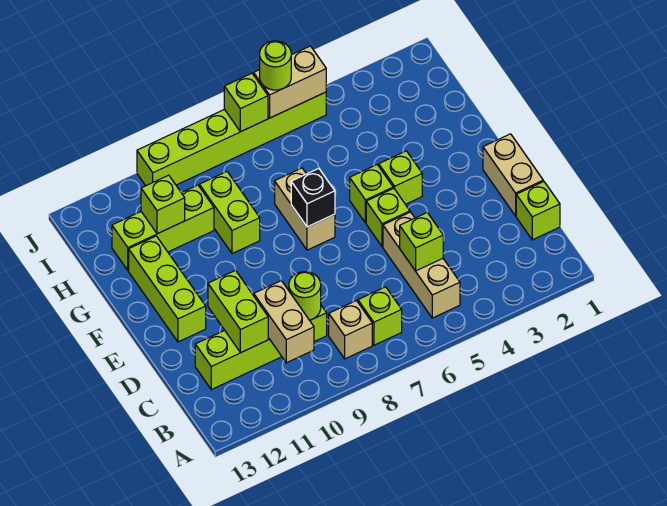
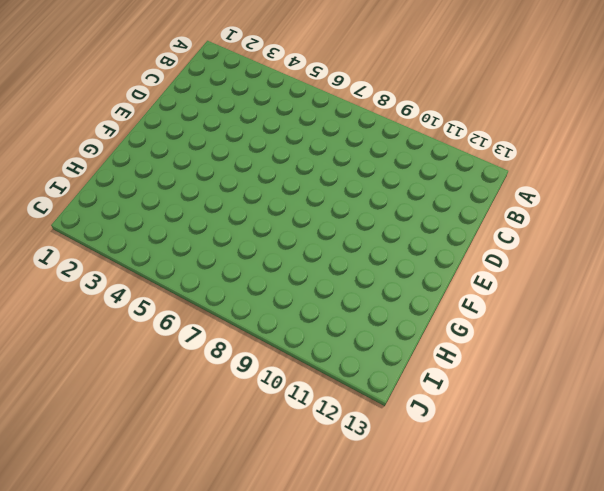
none -> tan brick B5:D5 level 1
none -> lime brick B7 level 1
none -> tan brick B8 level 1

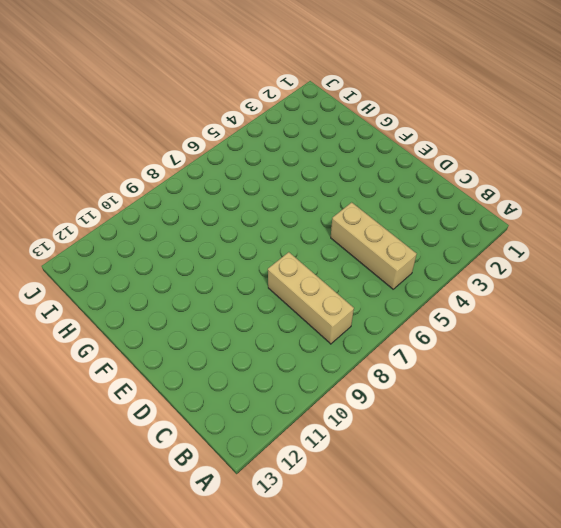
tan brick B8:D8 level 1 -> tan brick B8 level 1
none -> lime brick B7 level 1
none -> lime brick C1 level 1
none -> lime brick C9:C12 level 1

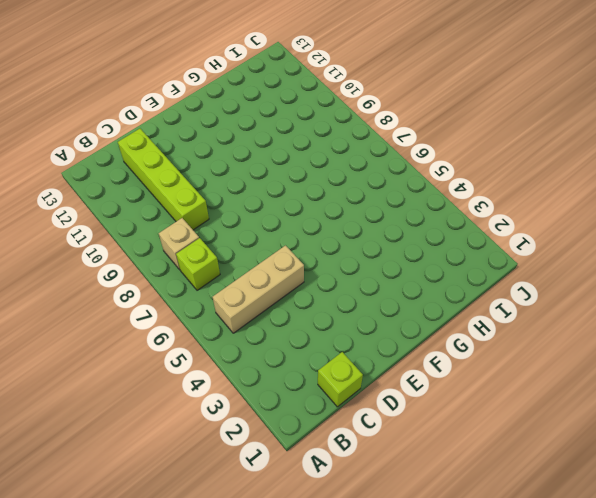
none -> tan brick D1:E1 level 1
none -> lime brick E5 level 1
none -> lime brick E12:G12 level 1

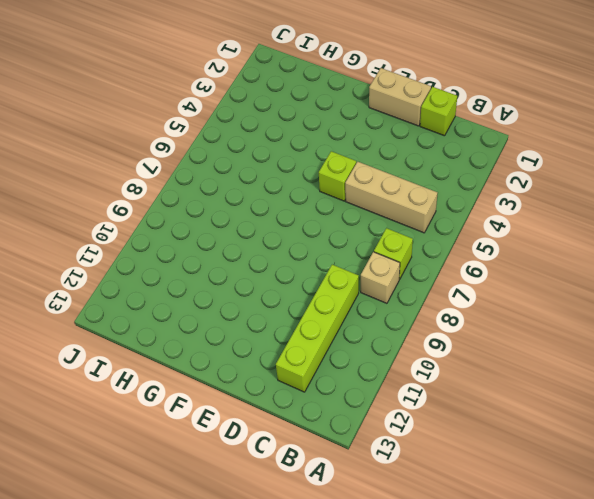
none -> lime brick E12:G12 level 1
none -> lime brick F4 level 1
none -> lime brick F5 level 1

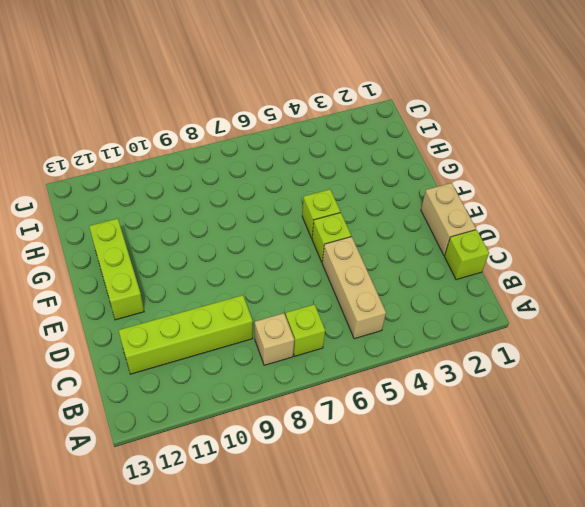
none -> lime brick F4 level 1
none -> tan brick F7:G7 level 1
none -> lime brick G9:H9 level 1

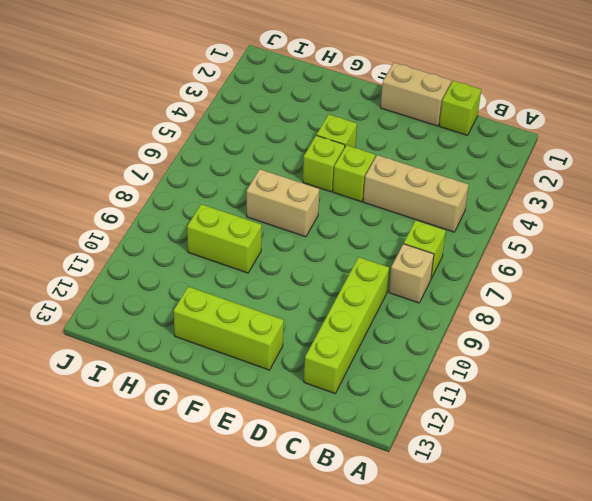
none -> lime brick H10:H12 level 1
none -> lime brick J5:J10 level 1
none -> tan brick B10:C10 level 2

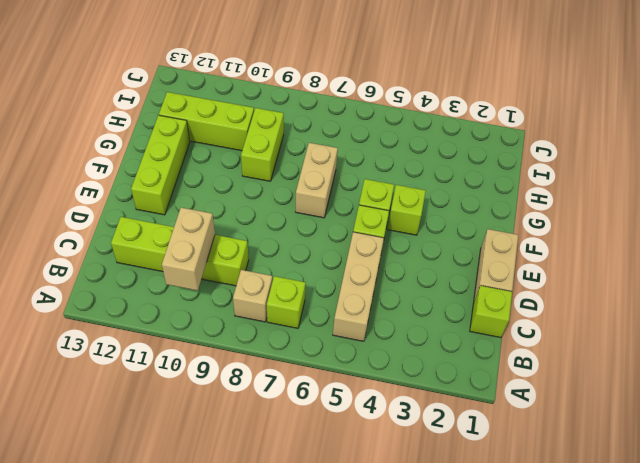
none -> lime brick J5:J10 level 1
none -> lime brick C5 level 2
none -> lime round brick C9 level 2

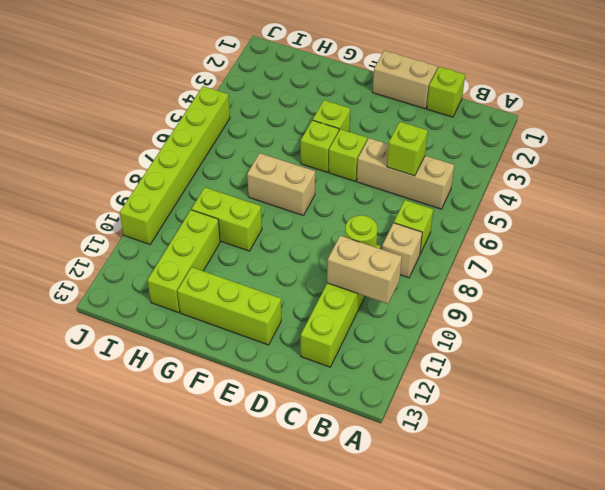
none -> lime brick C11:D11 level 2
none -> black brick F7 level 2
none -> lime brick H11 level 2

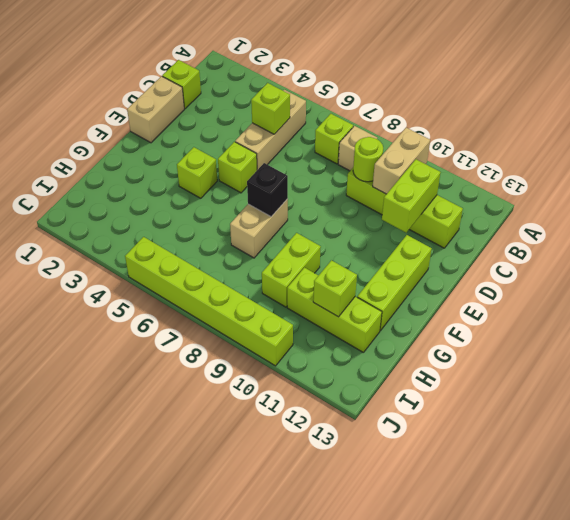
none -> lime brick F5 level 1
none -> tan brick J5:J6 level 2
none -> lime brick J7 level 2

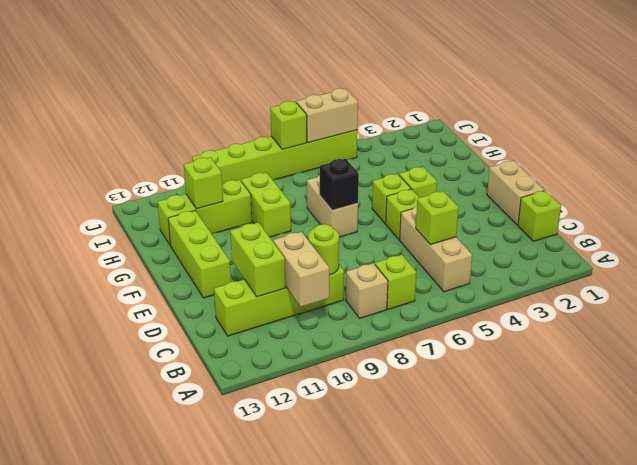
none -> lime round brick J6 level 3

